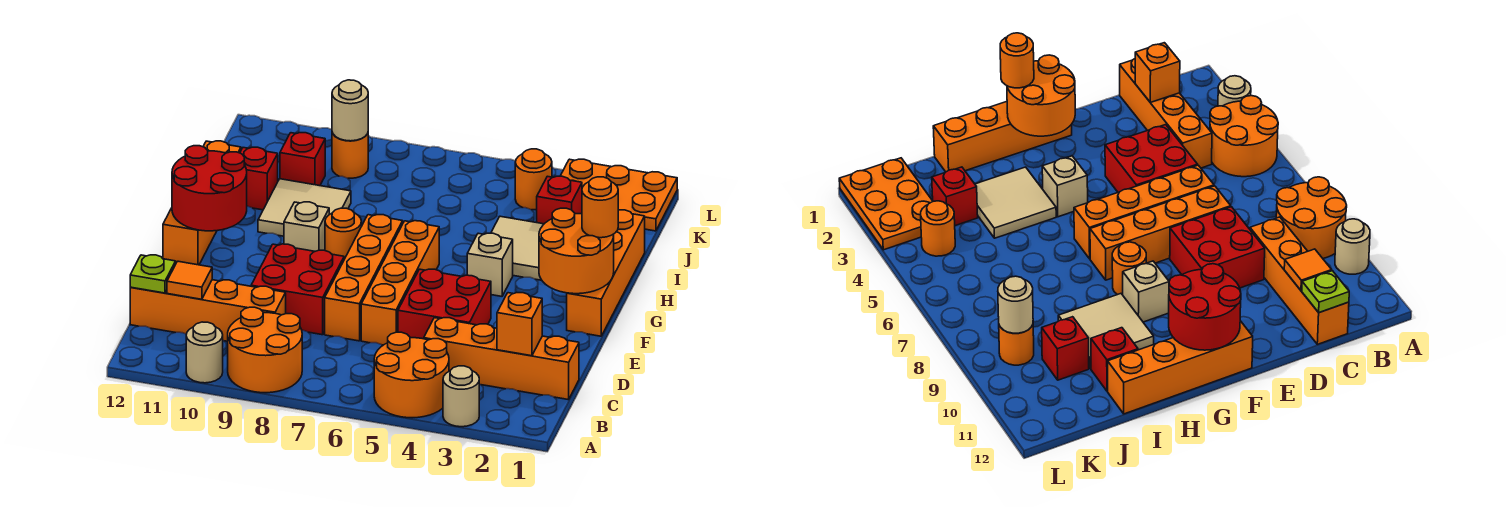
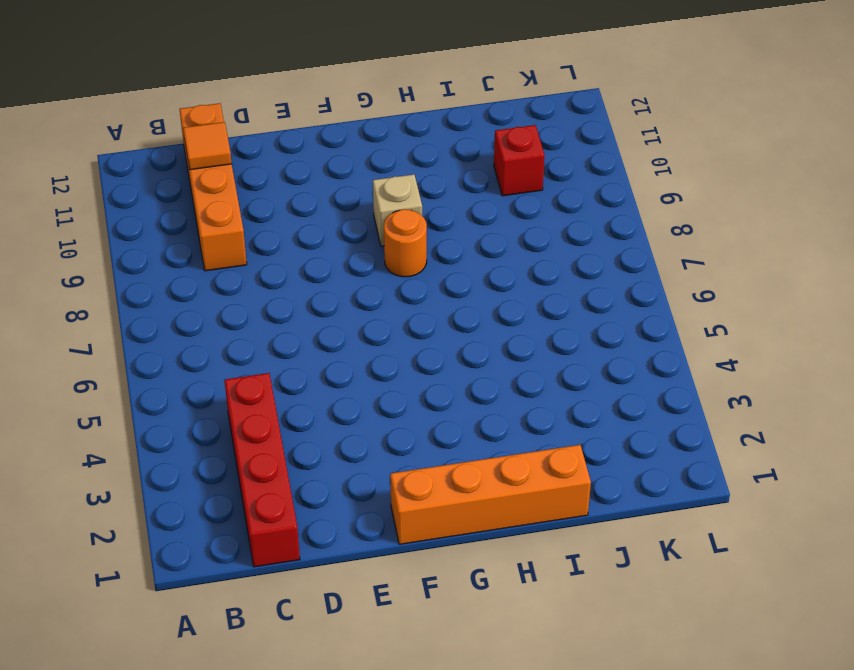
red brick C1:C4 level 1 -> orange brick C1:C4 level 1
none -> tan round brick A3 level 1
none -> orange round brick A4:B5 level 1
none -> orange round brick A8:B9 level 1
none -> tan round brick A10 level 1

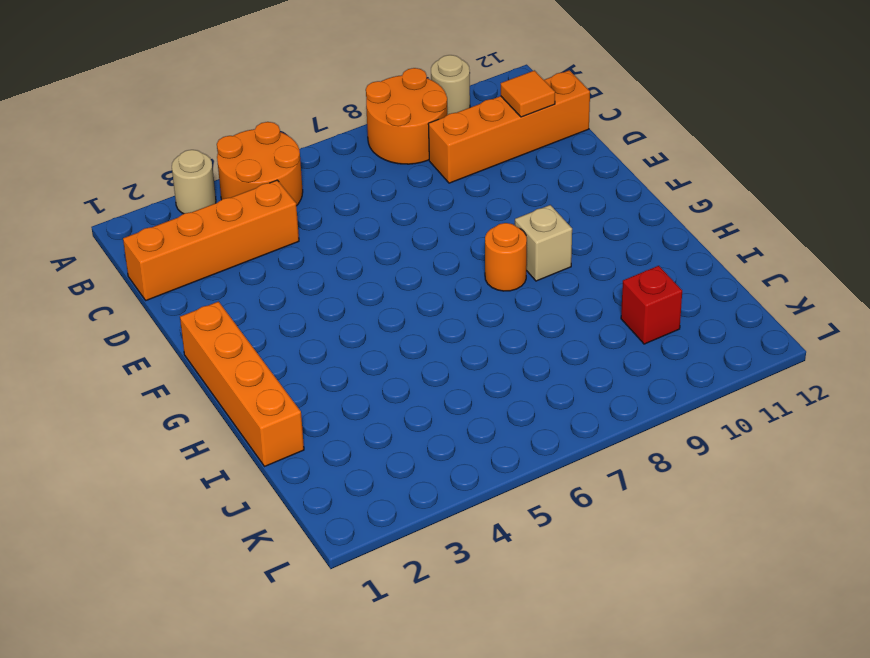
none -> red brick D4:E5 level 1
none -> orange brick D6:G6 level 1
none -> orange brick D7:G7 level 1
none -> red brick D8:E9 level 1

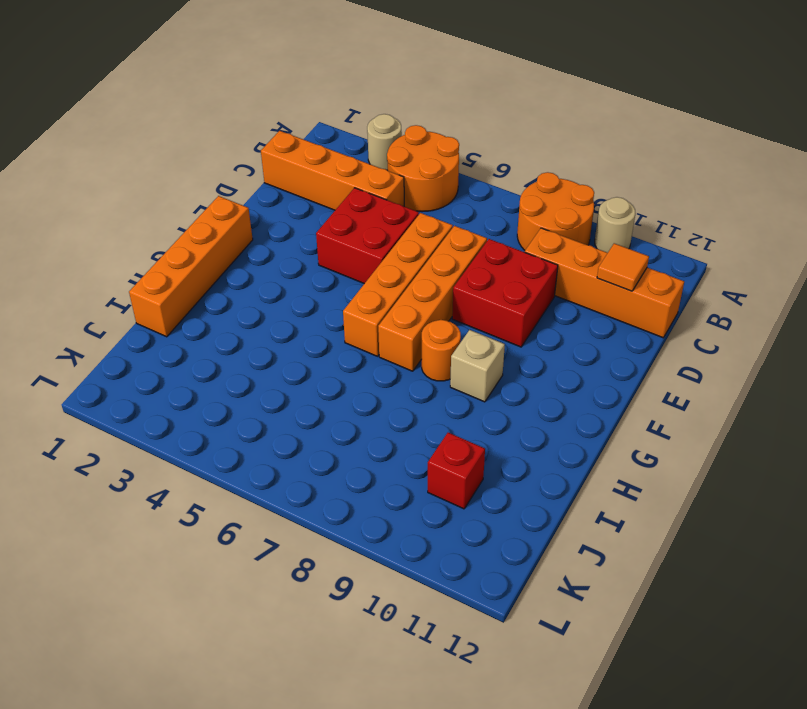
none -> orange brick F12:I12 level 1
none -> tan brick G4 level 1
none -> tan tile H3:I4 level 1
none -> tan tile H9:I10 level 1

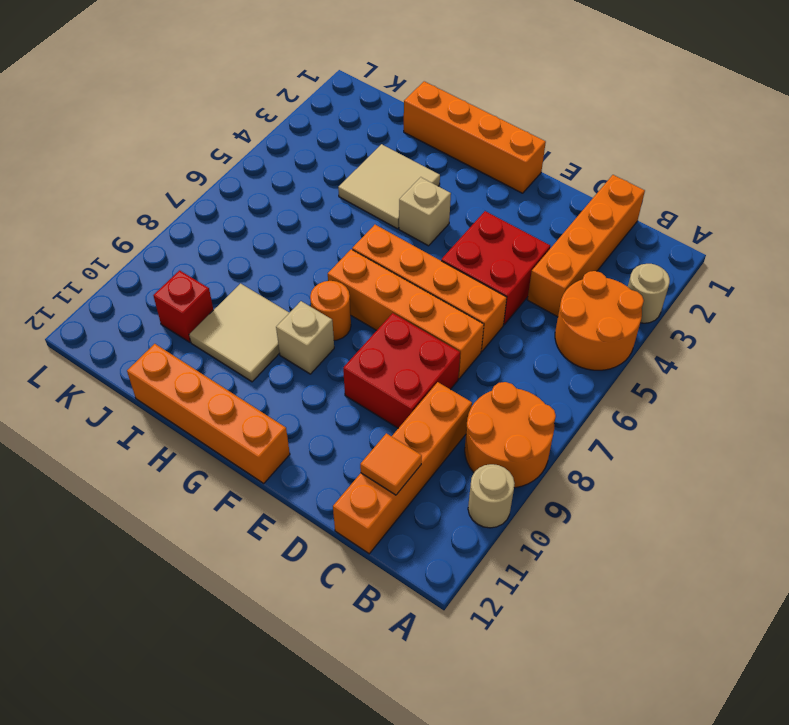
none -> red brick I11 level 1
none -> red brick J3 level 1
none -> orange plate K1:L3 level 1
none -> orange round brick K4 level 1

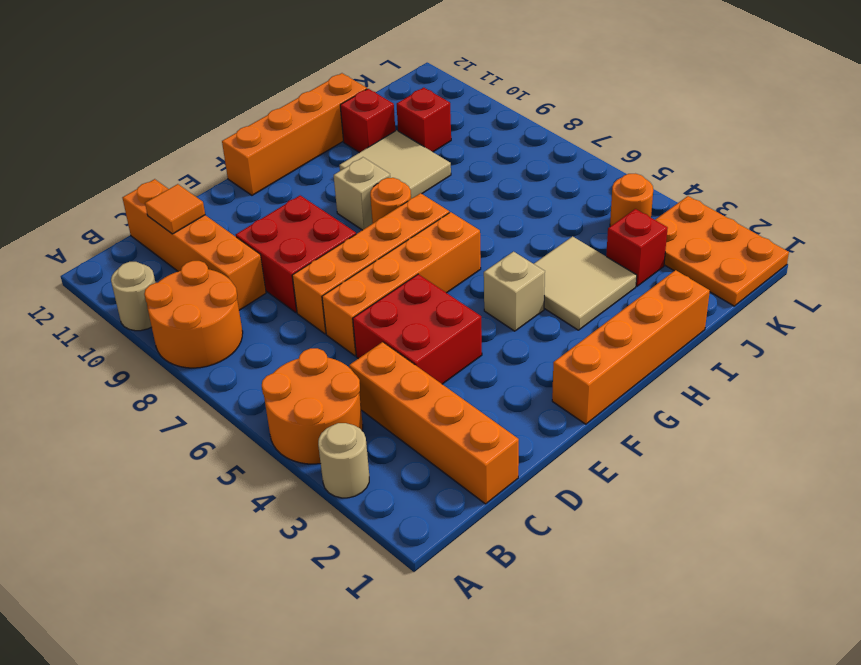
none -> orange round brick K9 level 1
none -> orange brick C2 level 2
none -> lime plate C12 level 2
none -> orange round brick F1:G2 level 2

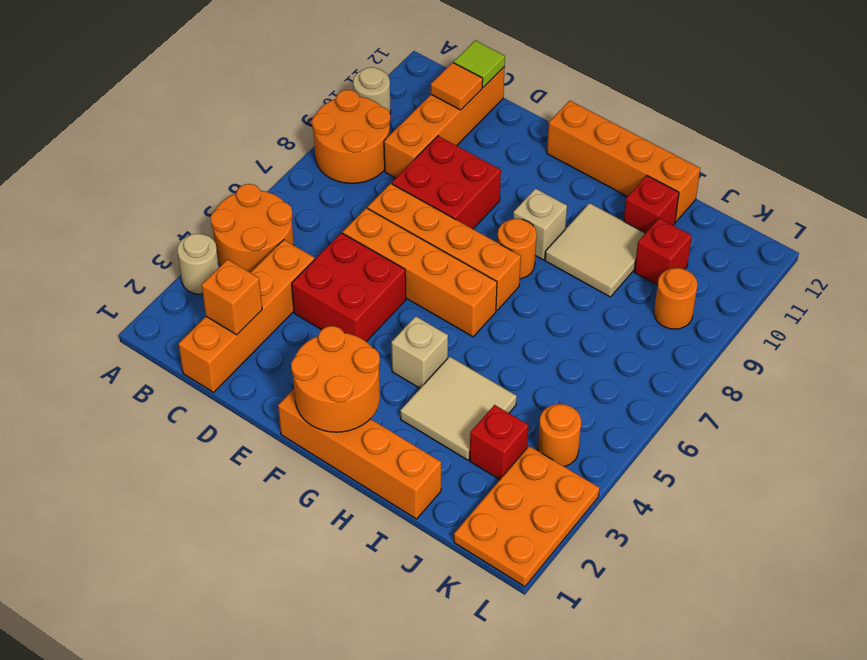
lime tile C12 level 2 -> lime plate C12 level 2
none -> red round brick F11:G12 level 2
none -> tan round brick K9 level 2
none -> orange round brick G1 level 3

